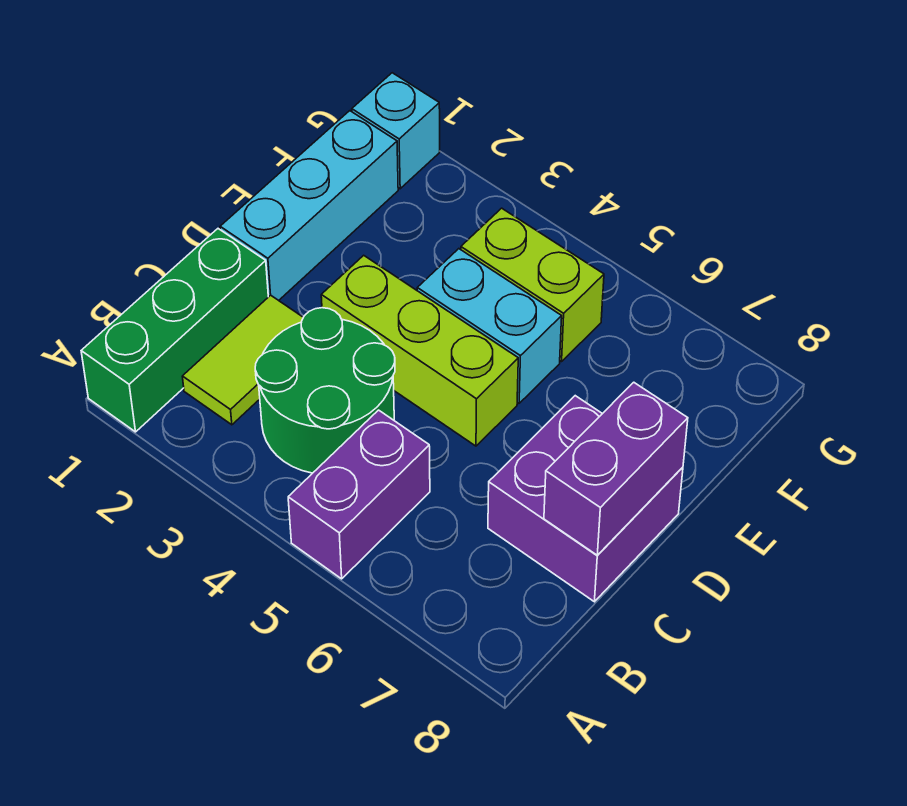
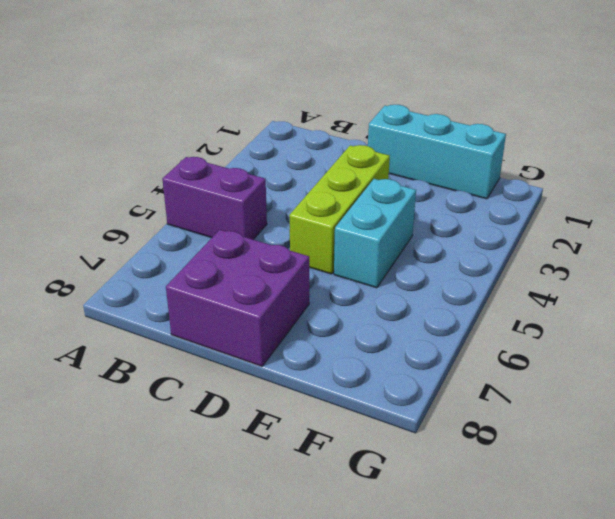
none -> green brick A1:C1 level 1
none -> lime tile B2:C2 level 1

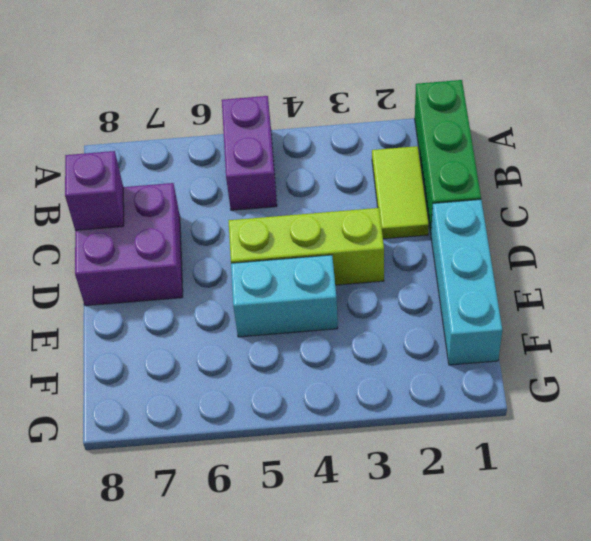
purple brick C8 level 2 -> purple brick C8:D8 level 2
none -> green round brick B3:C4 level 1
none -> lime brick F4:F5 level 1

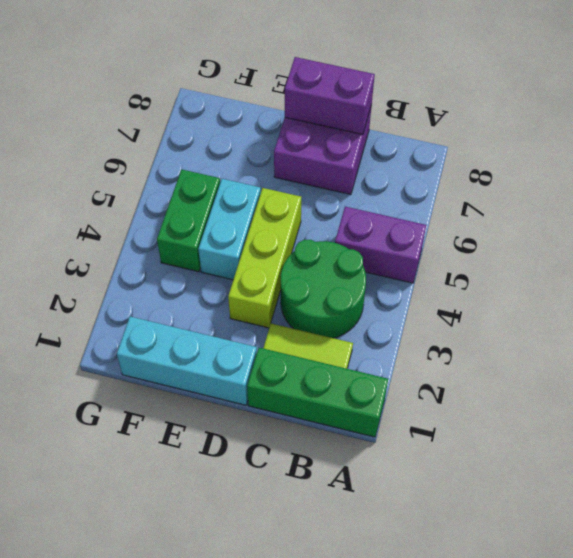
green brick F4:F5 level 1 -> lime brick F4:F5 level 1
none -> cyan brick G1 level 1

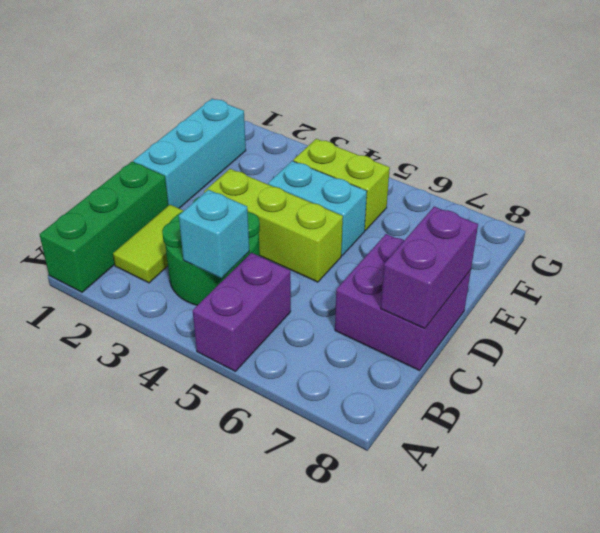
cyan brick B4 level 2 -> cyan brick G1 level 1

